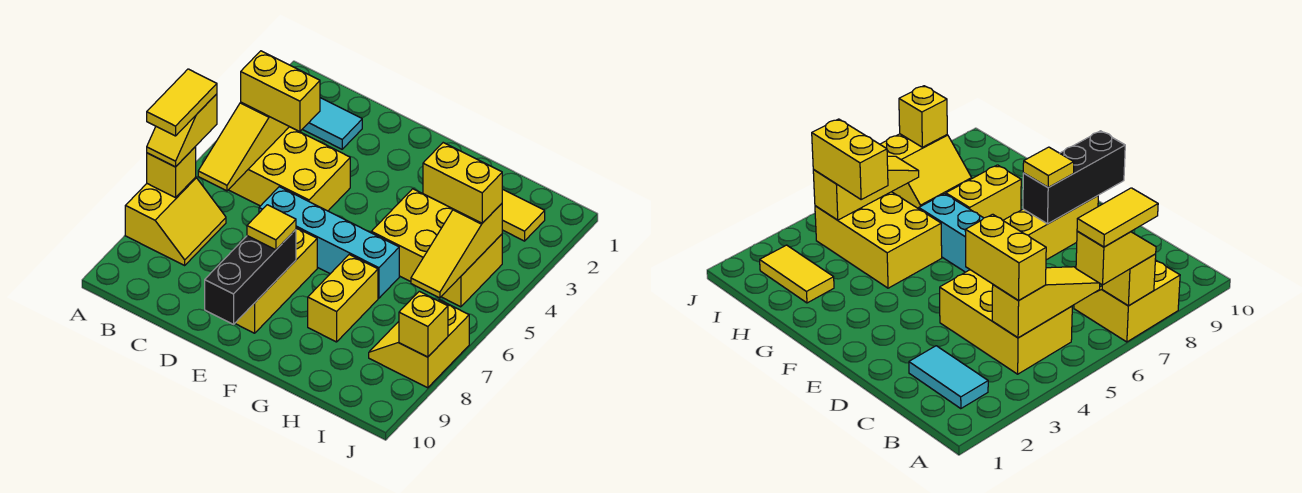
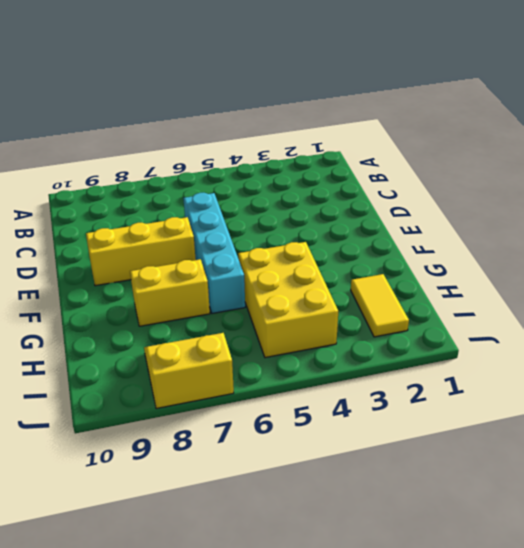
none -> yellow slope A7:B8 level 1 top A
none -> cyan tile B2:C2 level 1
none -> yellow brick B4:D5 level 1

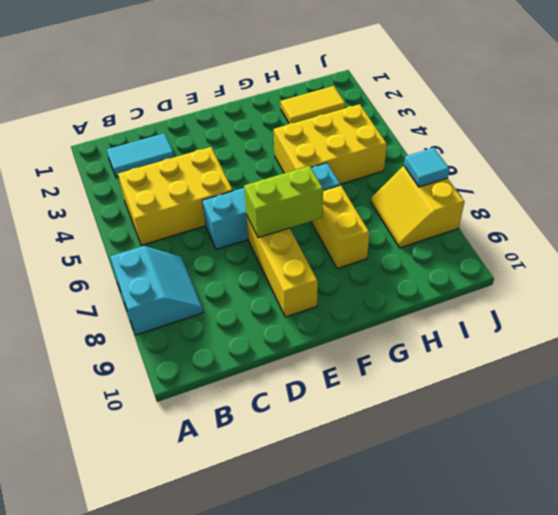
cyan slope A7:B8 level 1 top A -> yellow slope A7:B8 level 1 top A
lime brick E7:F7 level 2 -> none
cyan tile J7 level 2 -> none
none -> yellow brick A7 level 2
none -> yellow slope B4:B6 level 2 top 4
none -> black brick E8:E10 level 2

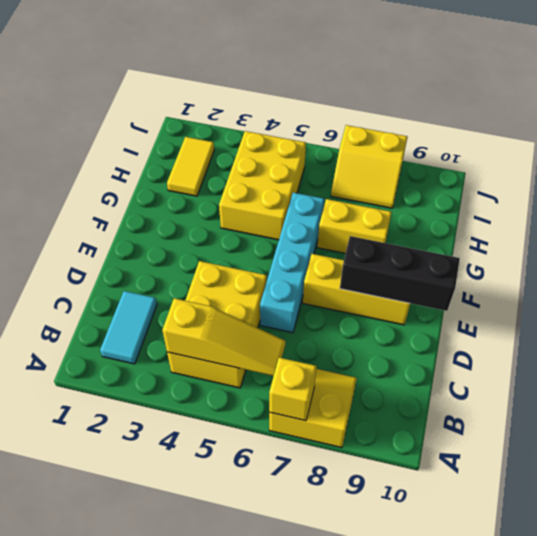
none -> yellow slope I4:I6 level 2 top 4
none -> yellow brick J8 level 2
none -> yellow slope A6:A7 level 3 top 6

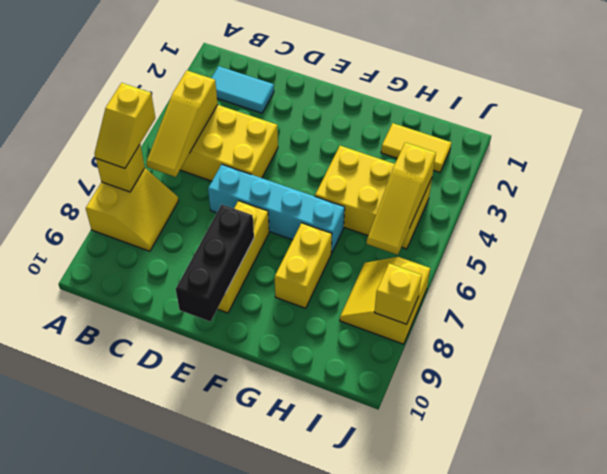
none -> yellow brick B4:C4 level 3
none -> yellow tile E8 level 3
none -> yellow brick H4:I4 level 3

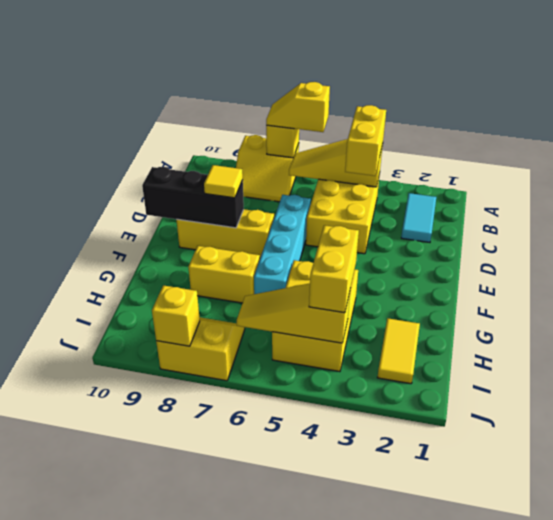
none -> yellow tile A6:A7 level 4

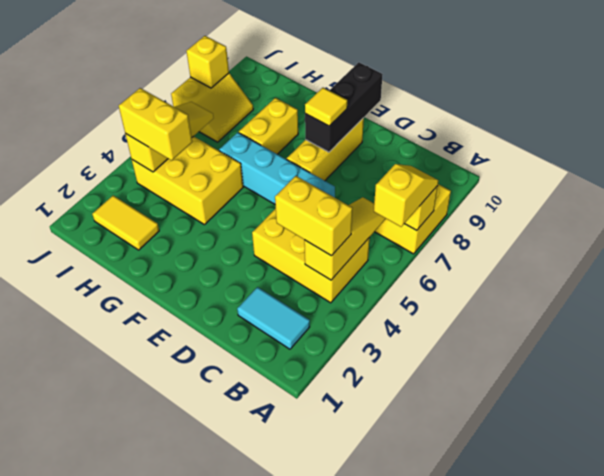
none -> yellow tile A6:A7 level 4

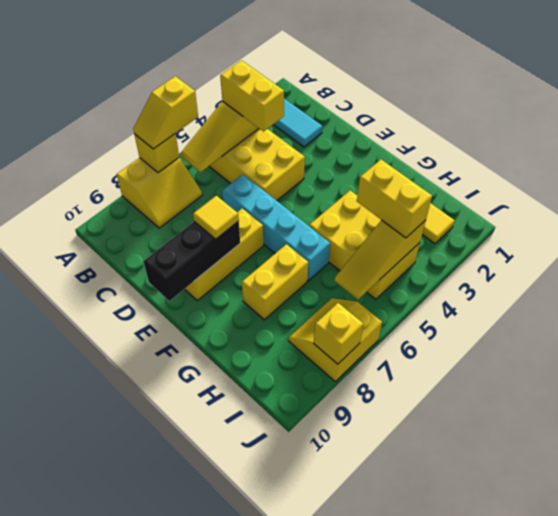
none -> yellow tile A6:A7 level 4

